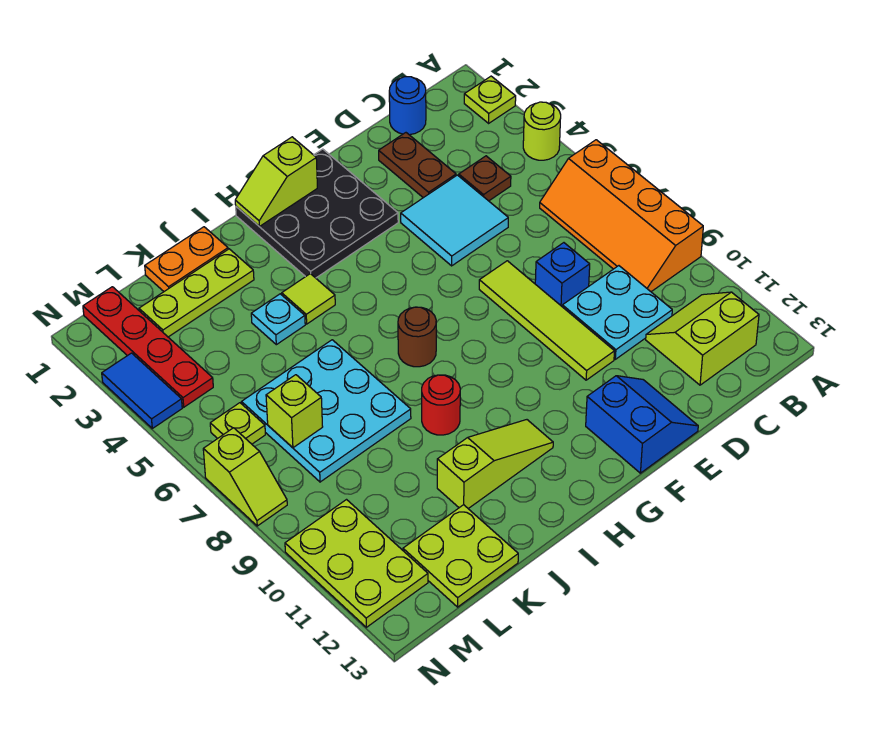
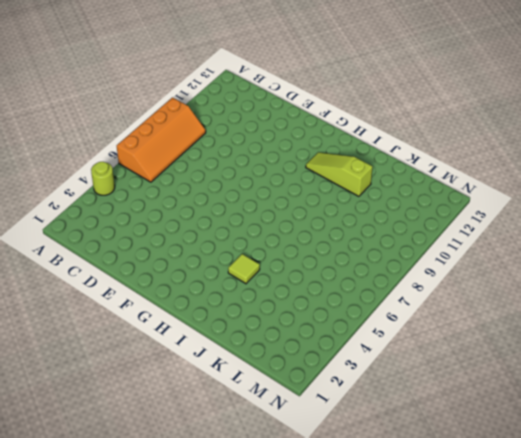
none -> lime plate A2 level 1
none -> lime slope B11:C12 level 1 top 12
none -> blue round brick C1 level 1

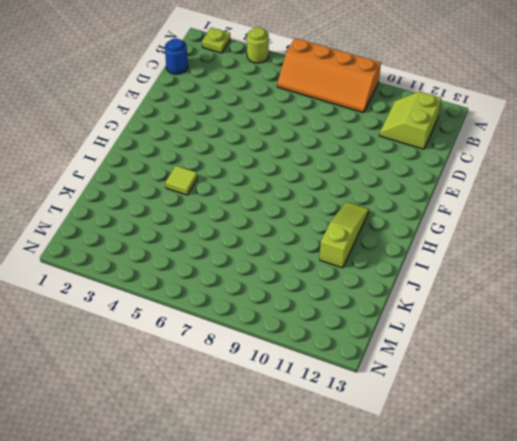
none -> brown plate C4 level 1
none -> cyan plate C9:D10 level 1
none -> brown plate D2:D3 level 1

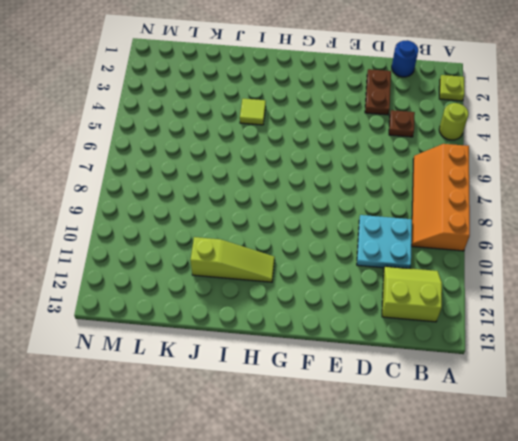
none -> cyan tile D4:E5 level 1
none -> blue brick D8 level 1
none -> lime tile E7:E10 level 1

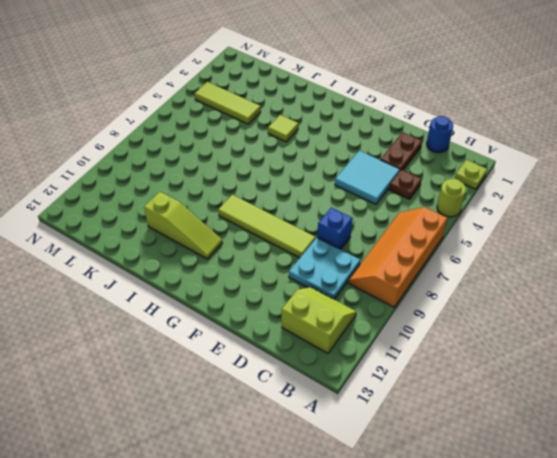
lime tile E9:H9 level 1 -> lime tile E7:E10 level 1
lime tile K4:M4 level 1 -> red plate M1:M4 level 1
none -> blue slope E12:F13 level 1 top F
none -> black plate F1:H3 level 1
none -> brown round brick H7 level 1

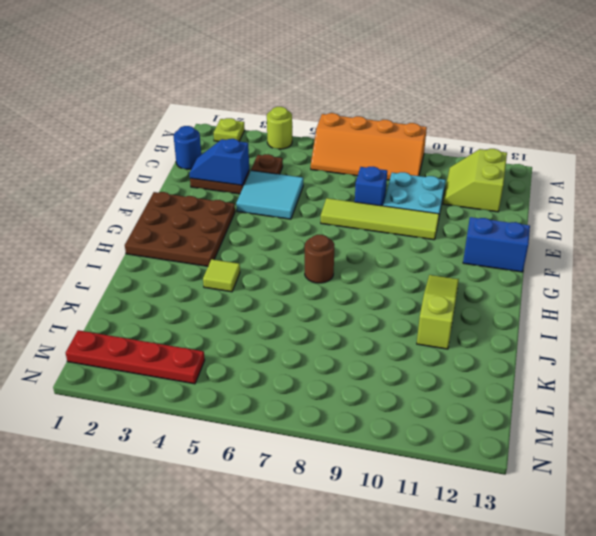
blue slope D2:D3 level 2 top 3 -> none
brown plate F1:H3 level 1 -> black plate F1:H3 level 1
none -> red round brick I9 level 1
none -> orange plate J1:K1 level 1
none -> lime plate J2:L2 level 1

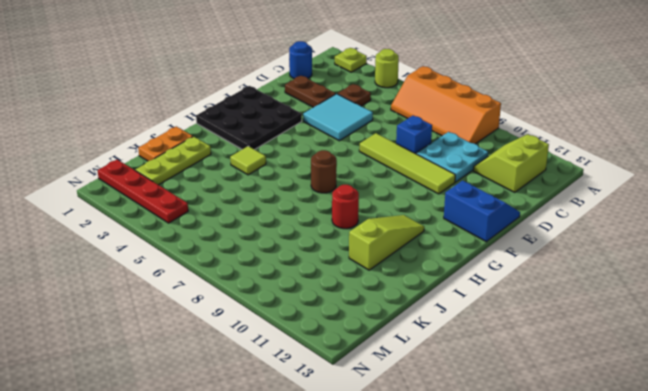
none -> cyan plate J4 level 1
none -> cyan plate J6:L8 level 1
none -> lime plate K12:L13 level 1

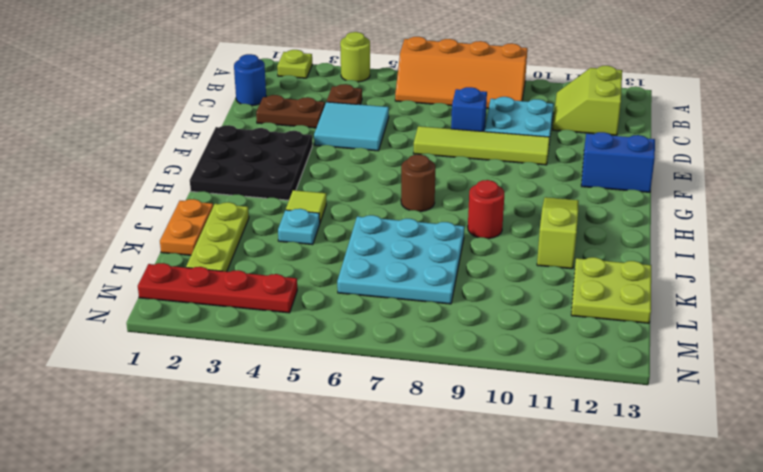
none -> lime plate M6 level 1
none -> lime plate M10:N12 level 1
none -> blue tile N3:N4 level 1

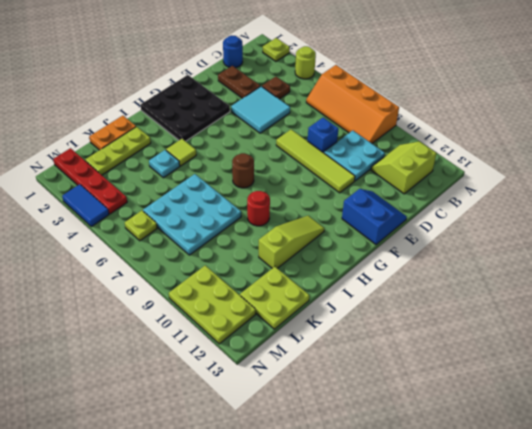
none -> lime slope N7:N8 level 1 top 7
none -> lime slope G1:H1 level 2 top G
none -> lime brick L7 level 2

